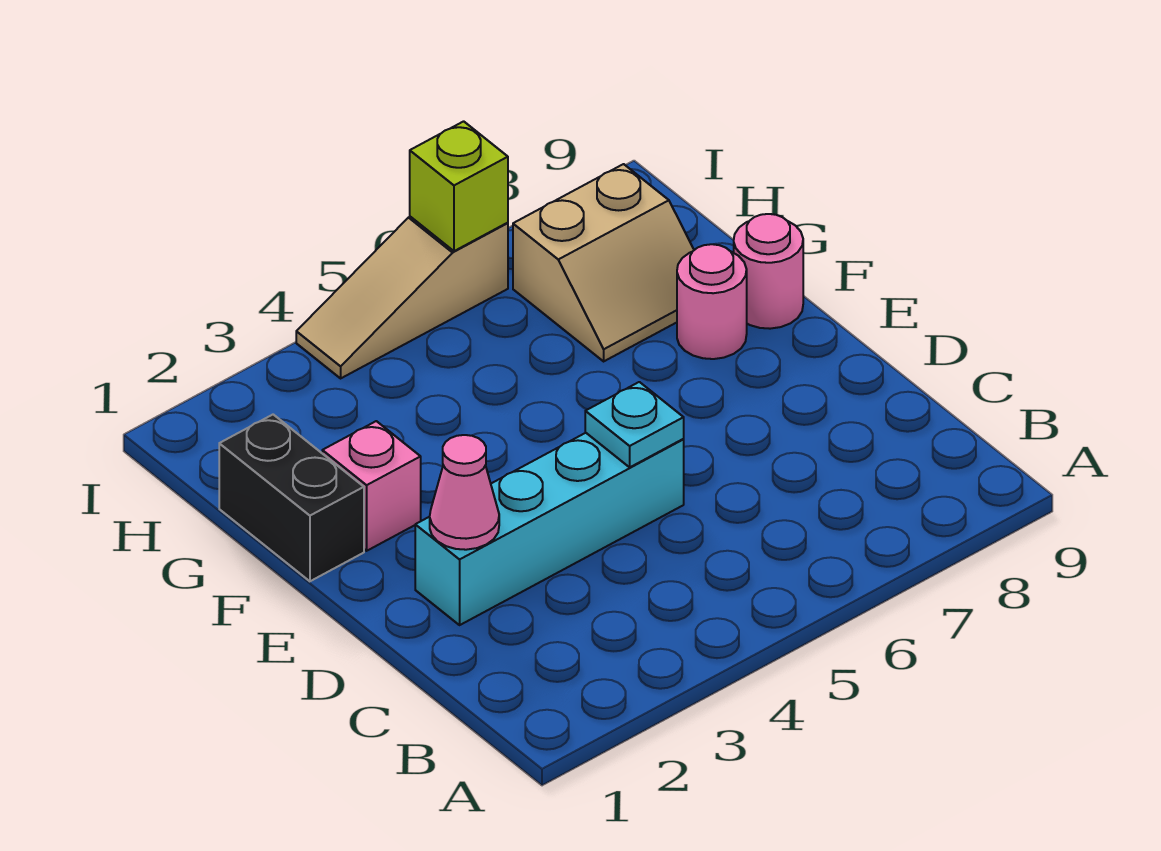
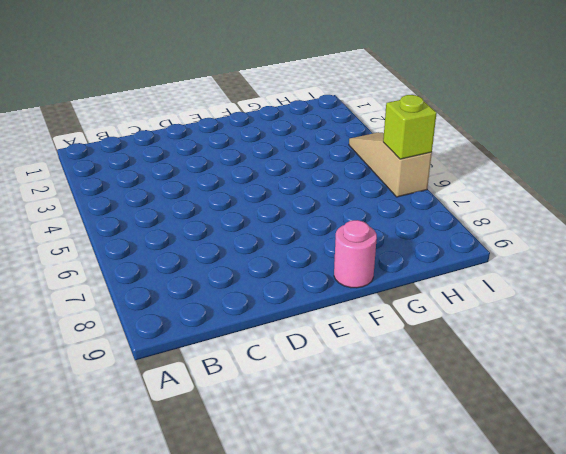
none -> cyan brick D2:D5 level 1
none -> black brick F1:G1 level 1

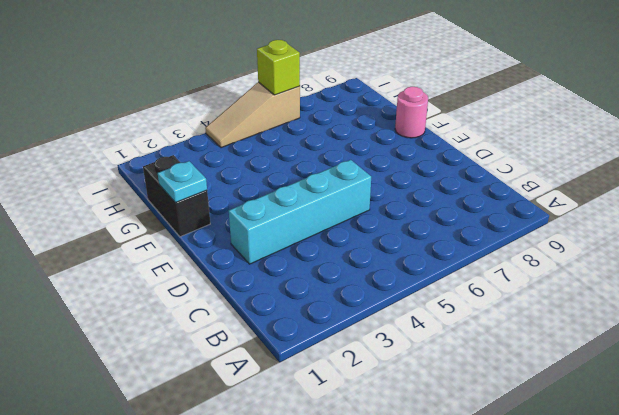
cyan plate F1 level 2 -> cyan plate D5 level 2
none -> pink brick F2 level 1
none -> pink round brick F8 level 1

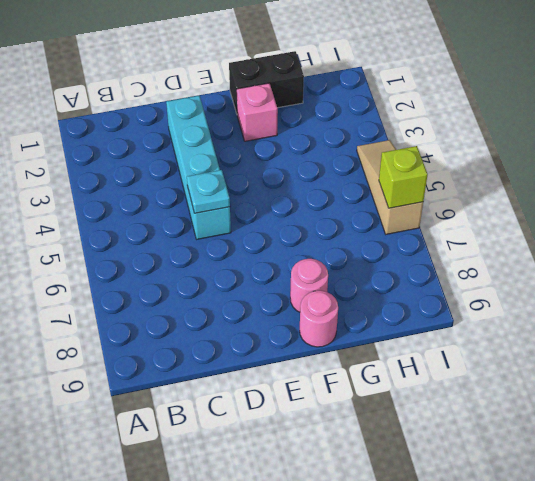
none -> tan slope G7:H8 level 1 top H
none -> pink cone D2 level 2

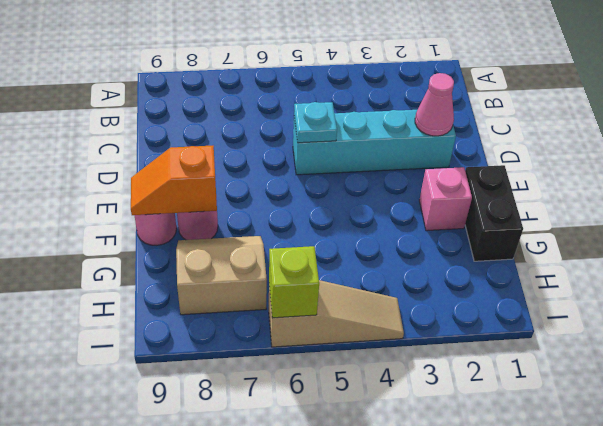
orange slope F8:F9 level 2 top 8 -> none

